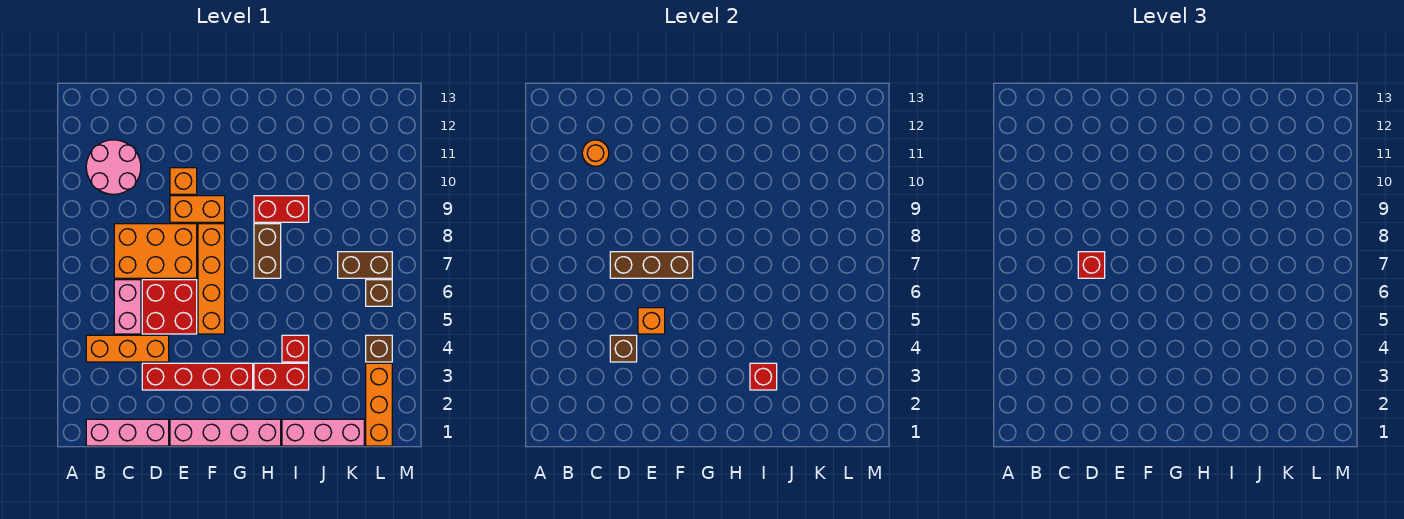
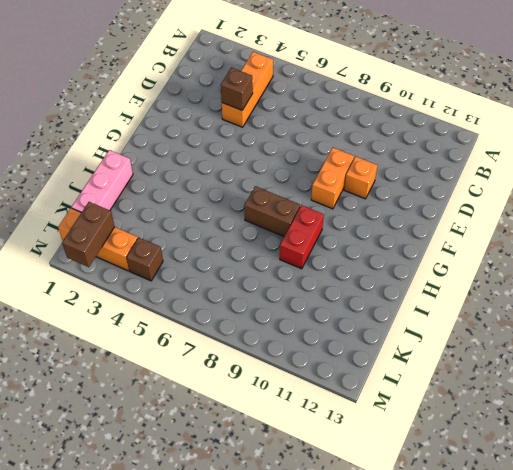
brown brick L2:M2 level 2 -> brown brick K7:L7 level 1
none -> pink brick B1:D1 level 1
none -> pink round brick B10:C11 level 1
none -> pink brick C5:C6 level 1

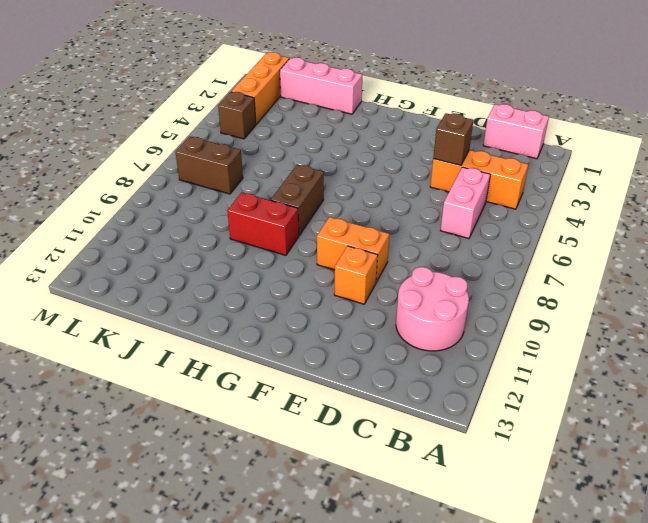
pink brick B1:C1 level 1 -> pink brick B1:D1 level 1
none -> orange brick C7:E8 level 1
none -> red brick D3:G3 level 1
none -> red brick D5:E6 level 1

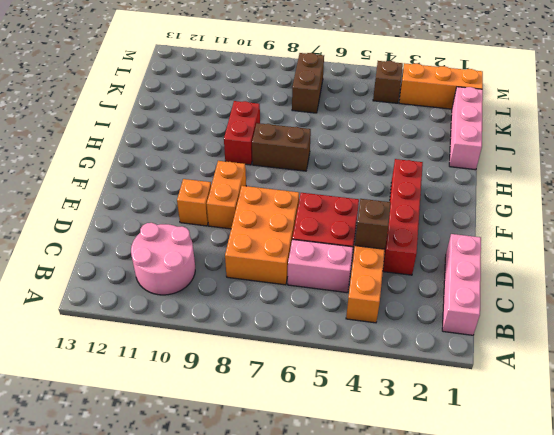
none -> pink brick E1:H1 level 1
none -> orange brick F5:F8 level 1
none -> red brick H3:I3 level 1

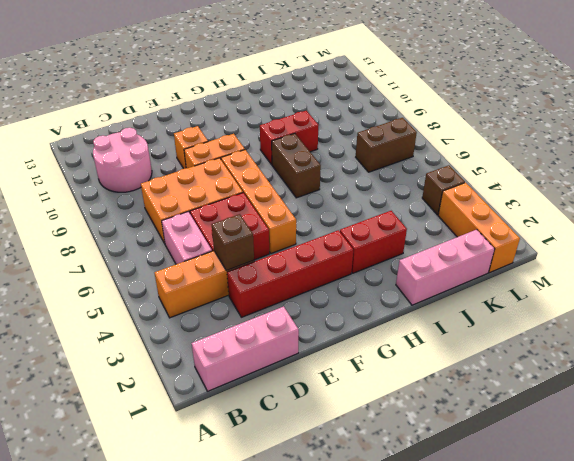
none -> pink brick E1:H1 level 1
none -> red brick I4 level 1
none -> brown brick L6 level 1

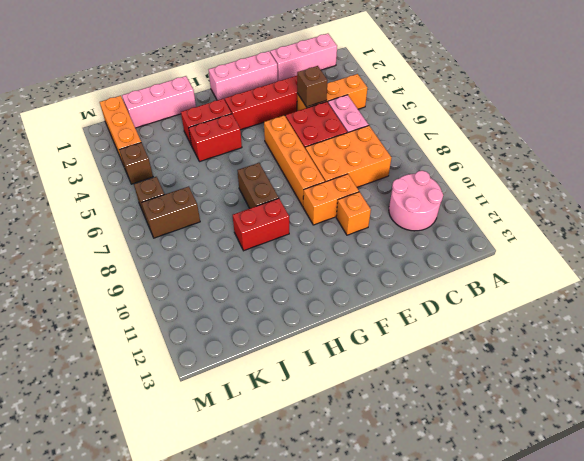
pink brick E1:G1 level 1 -> pink brick E1:H1 level 1
red brick H4:I4 level 1 -> red brick I4 level 1
none -> orange round brick C11 level 2
none -> brown brick D7:F7 level 2
none -> orange brick E5 level 2

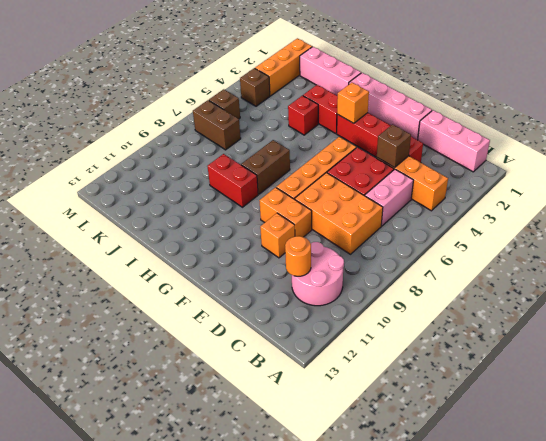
orange brick G3 level 2 -> orange brick E5 level 2
none -> brown brick D7:F7 level 2
none -> red brick I3 level 2
none -> red brick D7 level 3

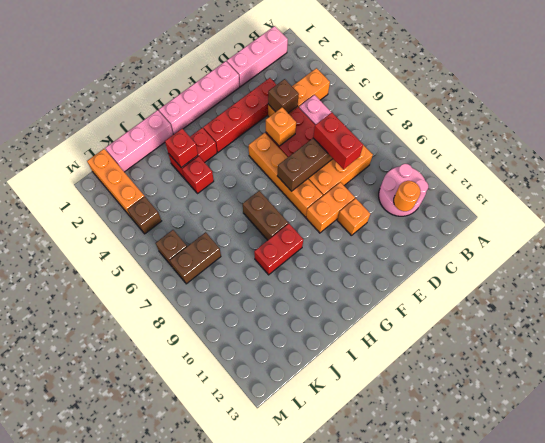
red brick D7:D8 level 3 -> red brick D7 level 3

